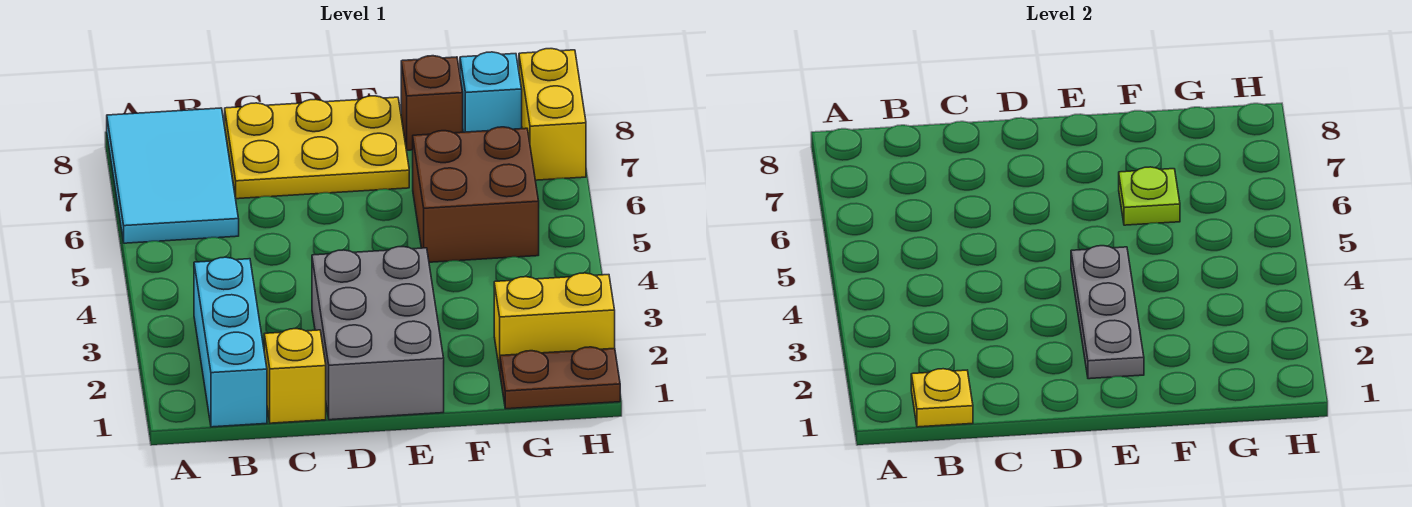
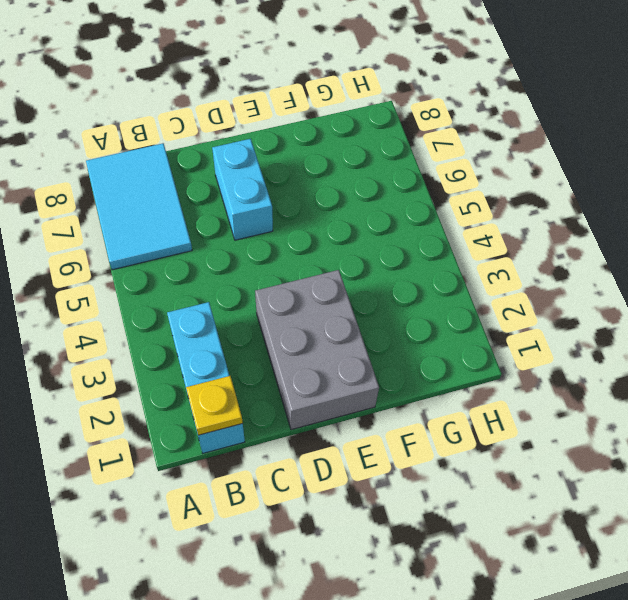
cyan brick D6:D7 level 1 -> yellow plate C7:E8 level 1
none -> yellow brick C1 level 1
none -> brown brick F5:G6 level 1
none -> brown brick F8 level 1

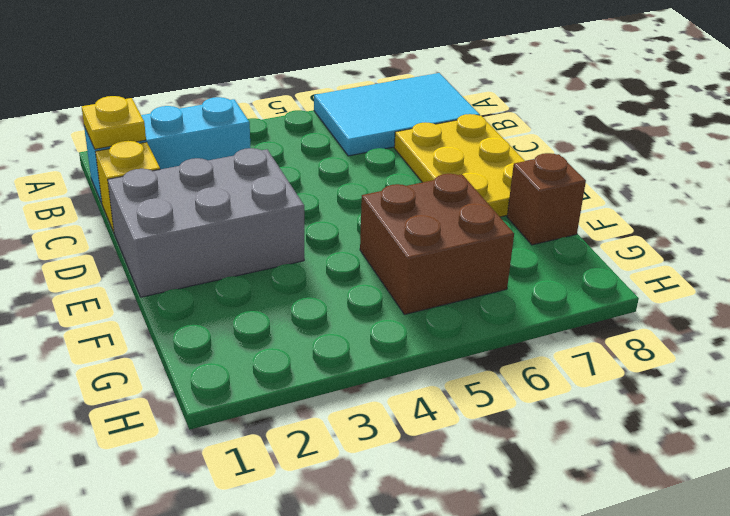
none -> brown plate G1:H1 level 1
none -> yellow brick G2:H2 level 1
none -> cyan brick G8 level 1

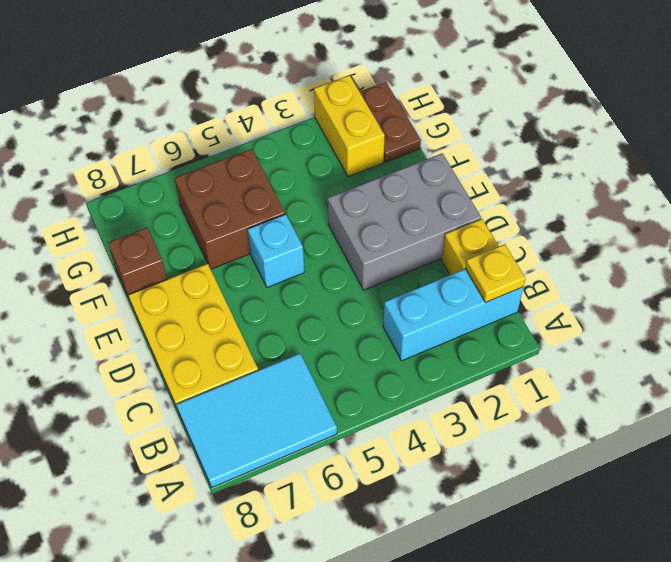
cyan brick E5 level 1 -> cyan brick G8 level 1
none -> yellow brick H7:H8 level 1
none -> grey plate E2:E4 level 2
none -> lime plate F6 level 2

